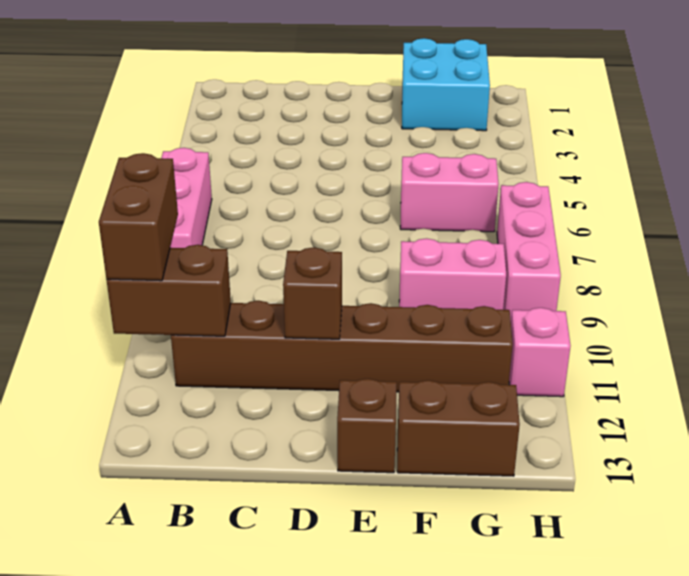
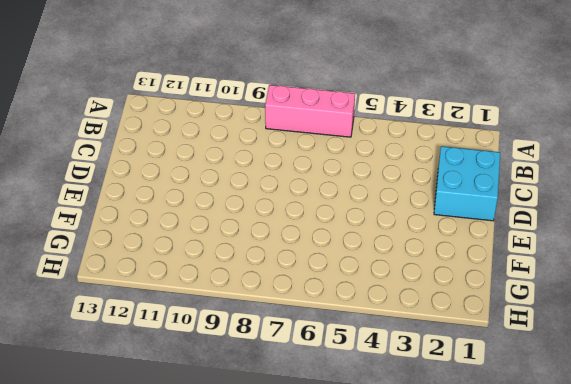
cyan brick C1:D2 level 1 -> cyan brick F1:G2 level 1
none -> brown brick B11:G11 level 1
none -> brown brick E13 level 1
none -> pink brick F6:G6 level 1

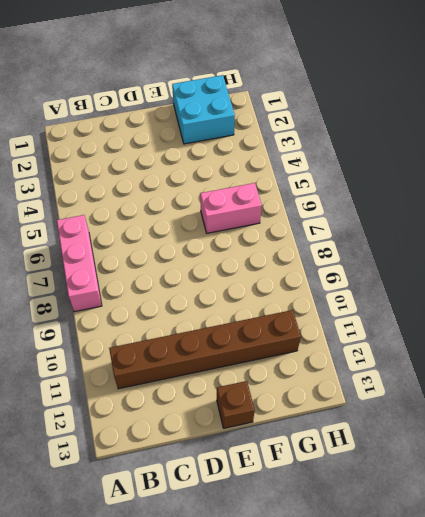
none -> pink brick F9:G9 level 1
none -> brown brick F13:G13 level 1
none -> pink brick H7:H9 level 1

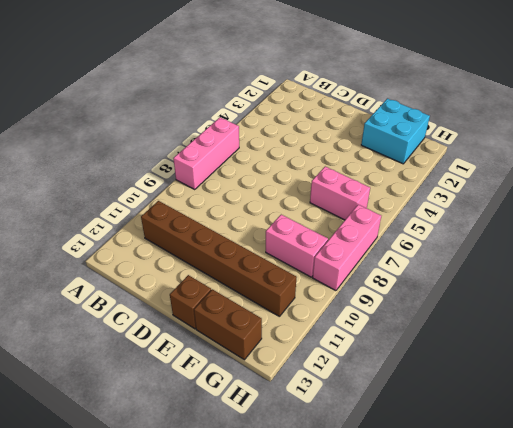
none -> pink brick H11 level 1
none -> brown brick A11:B11 level 2
none -> brown brick D11 level 2

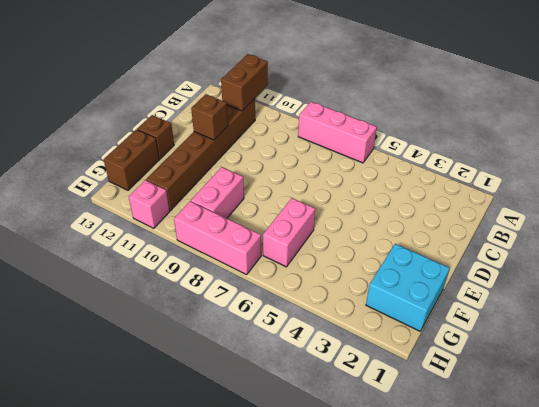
none -> brown brick A10:A11 level 3

